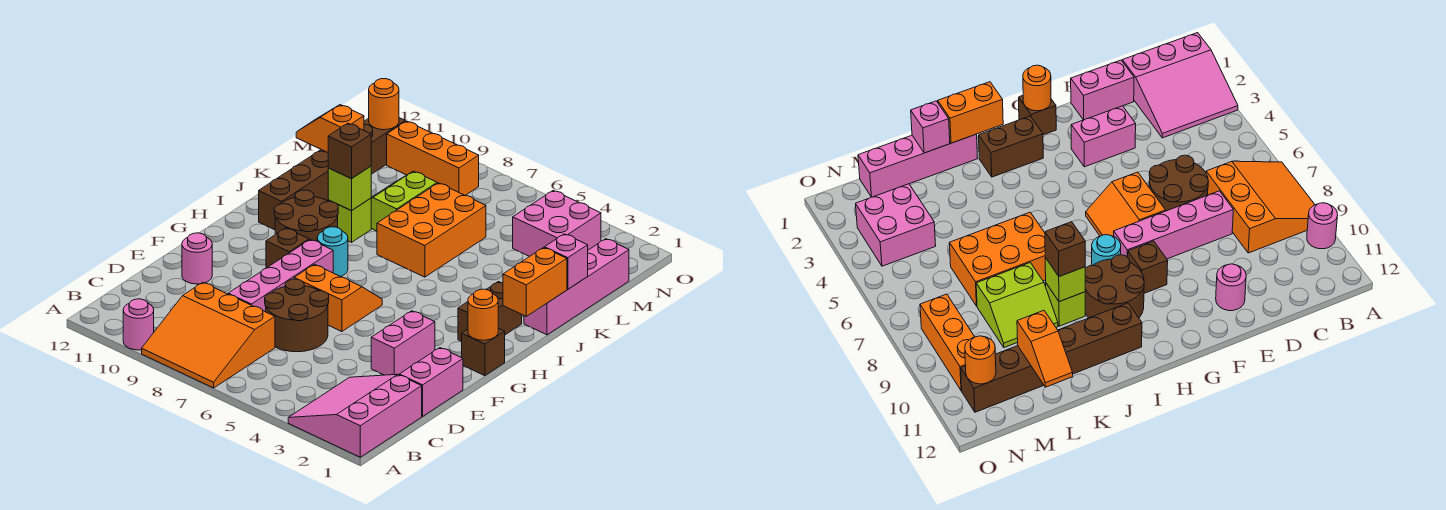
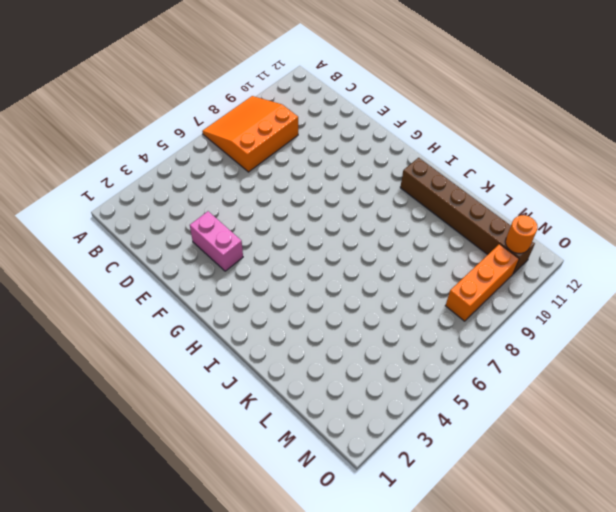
none -> pink slope A1:C3 level 1 top 1
none -> pink round brick A10 level 1
none -> pink brick D1:E1 level 1

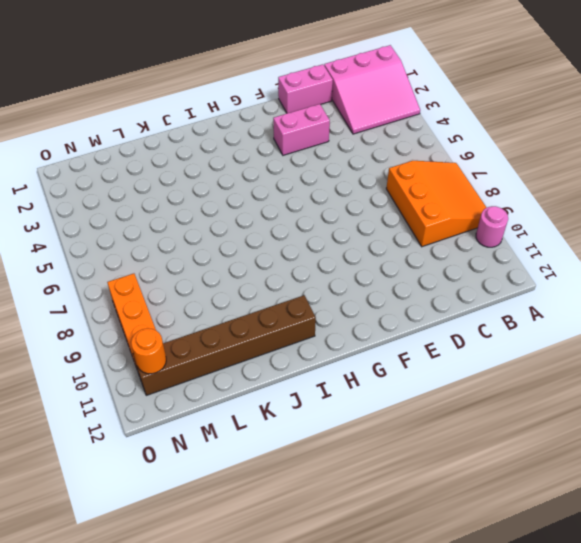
none -> brown round brick D6:E7 level 1
none -> pink brick D8:G8 level 1
none -> pink round brick E11 level 1

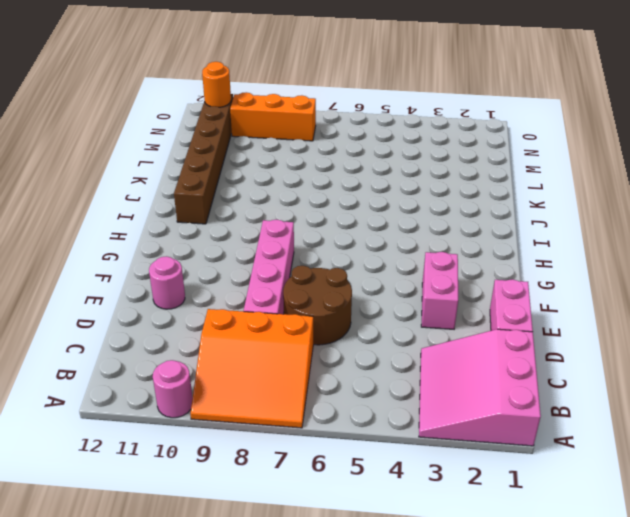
none -> orange slope F6:G7 level 1 top F
none -> brown brick G1 level 1
none -> brown brick G9 level 1

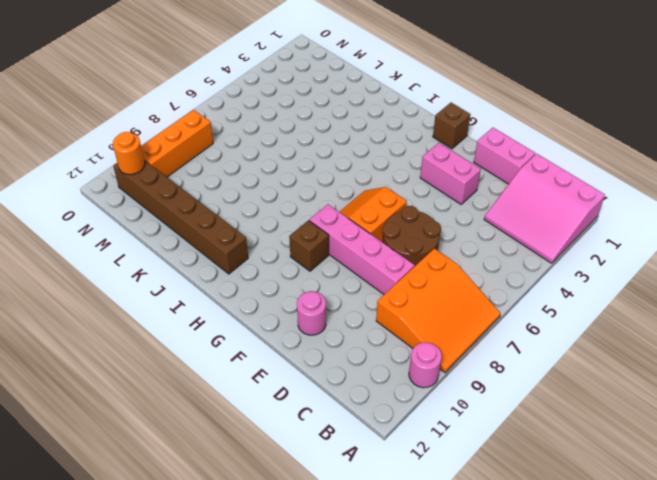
none -> brown brick H2:I2 level 1
none -> cyan round brick H8 level 1
none -> brown round brick H9:I10 level 1

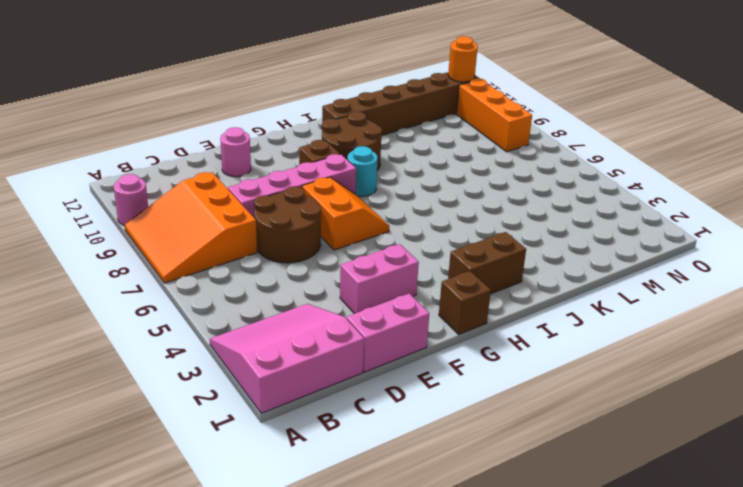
none -> pink brick J1:M1 level 1
none -> orange brick J6:L7 level 1
none -> lime brick J9 level 1

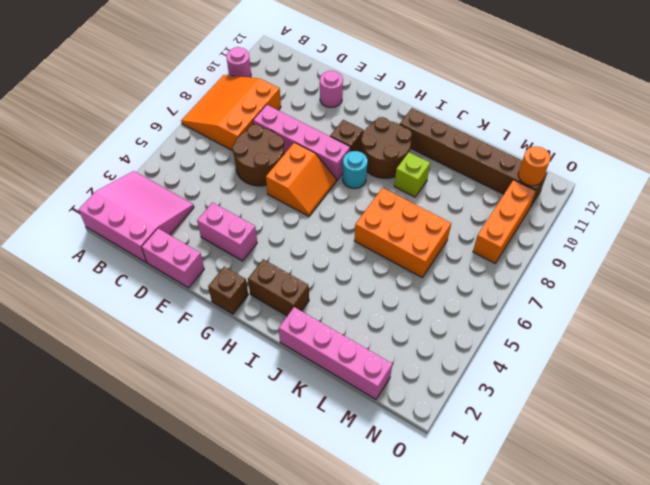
none -> lime slope K8:L9 level 1 top 8
none -> pink brick M3:N4 level 1
none -> orange round brick G1 level 2

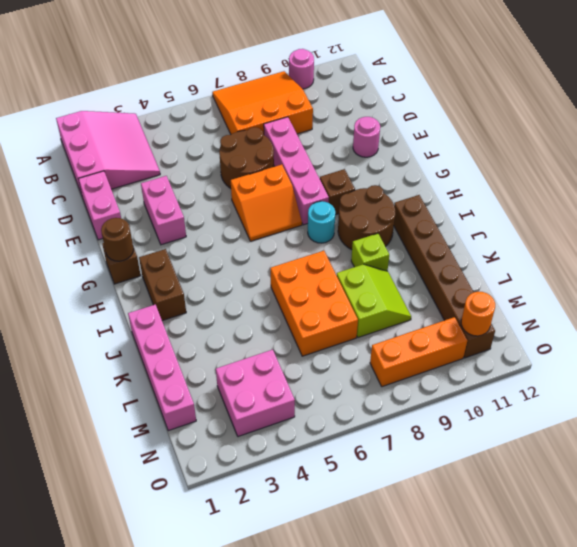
brown round brick G1 level 2 -> orange round brick G1 level 2
none -> orange brick I1:J1 level 2
none -> lime brick J9 level 2
none -> pink brick K1 level 2

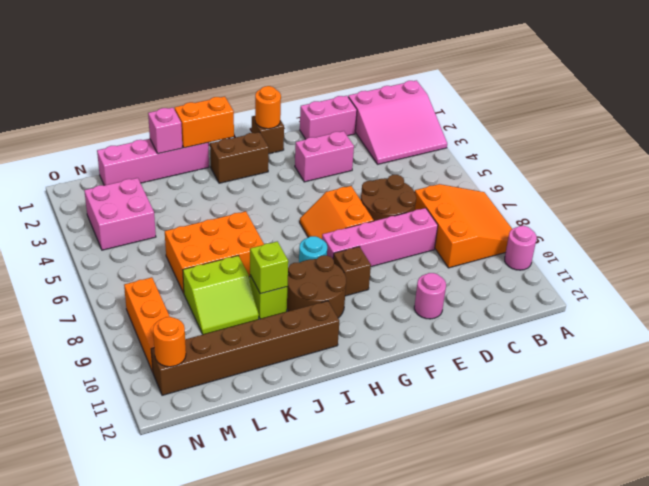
none -> orange slope L11:L12 level 2 top 11
none -> brown brick J9 level 3

